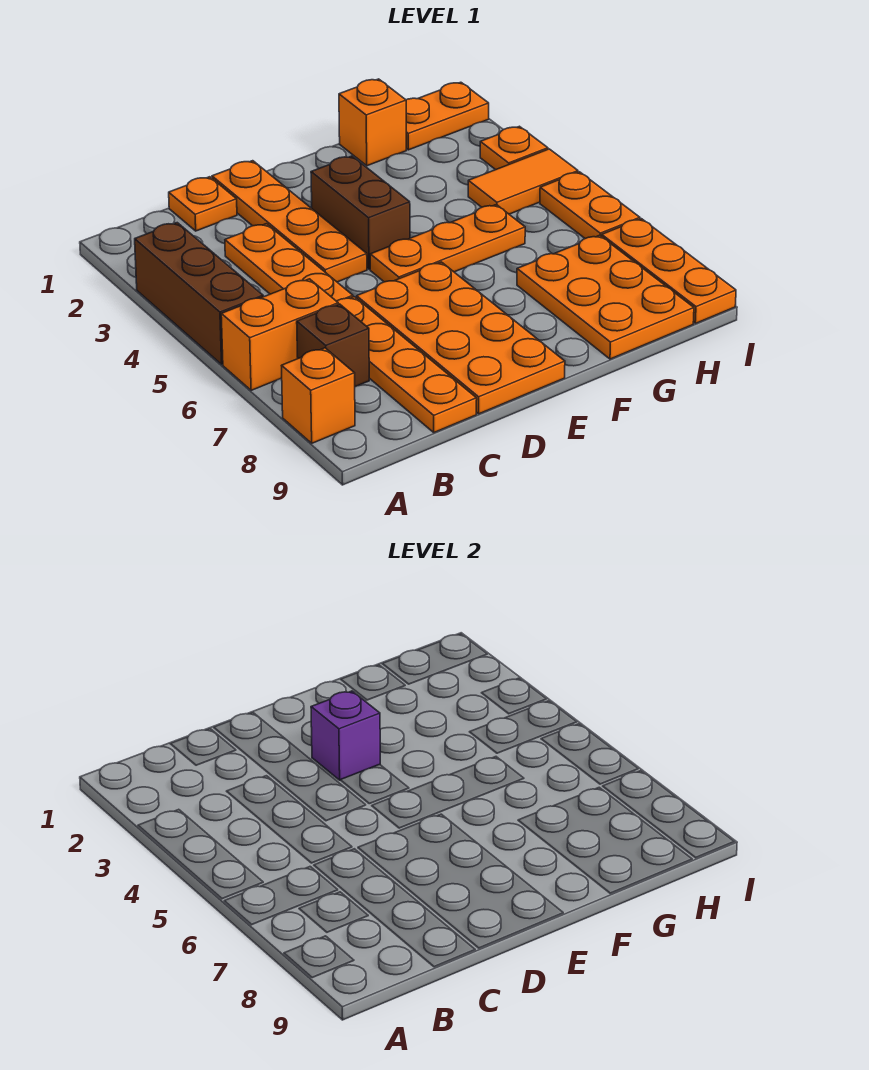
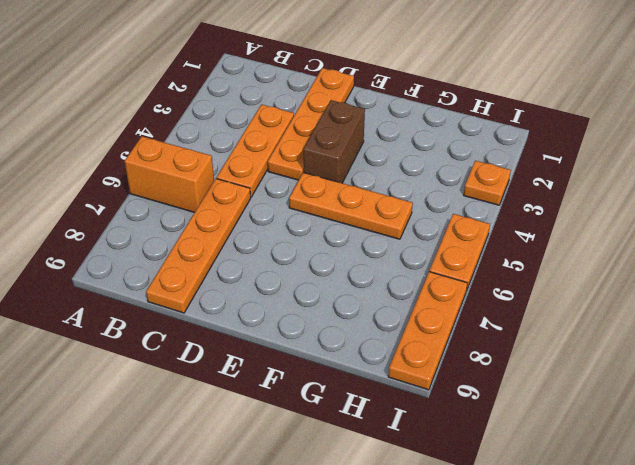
none -> brown brick A3:A5 level 1
none -> orange brick A8 level 1
none -> brown brick B7 level 1

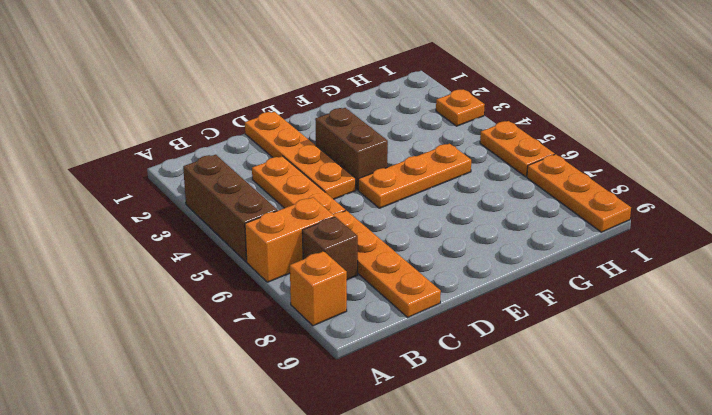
none -> orange plate C1 level 1
none -> orange plate D6:E9 level 1
none -> orange brick G1 level 1

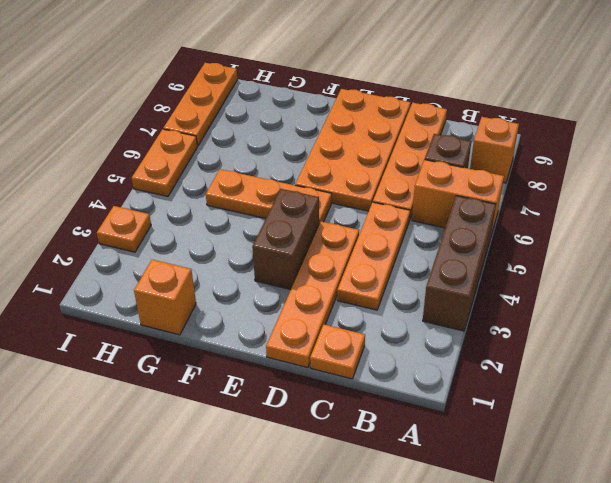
none -> orange plate G7:H9 level 1
none -> orange plate H1:I1 level 1
none -> orange tile H4:I4 level 1

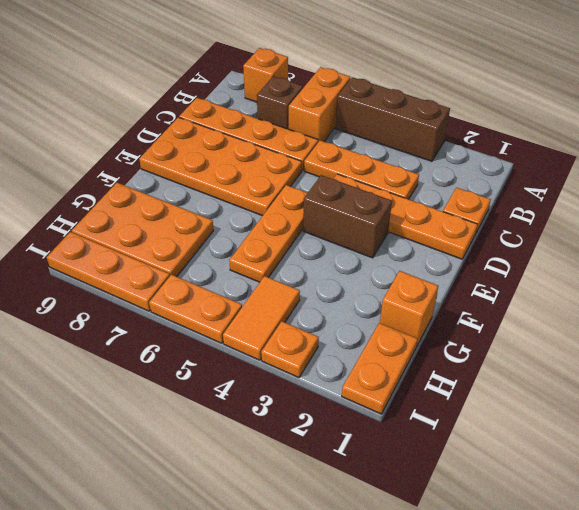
none -> purple brick E3 level 2

